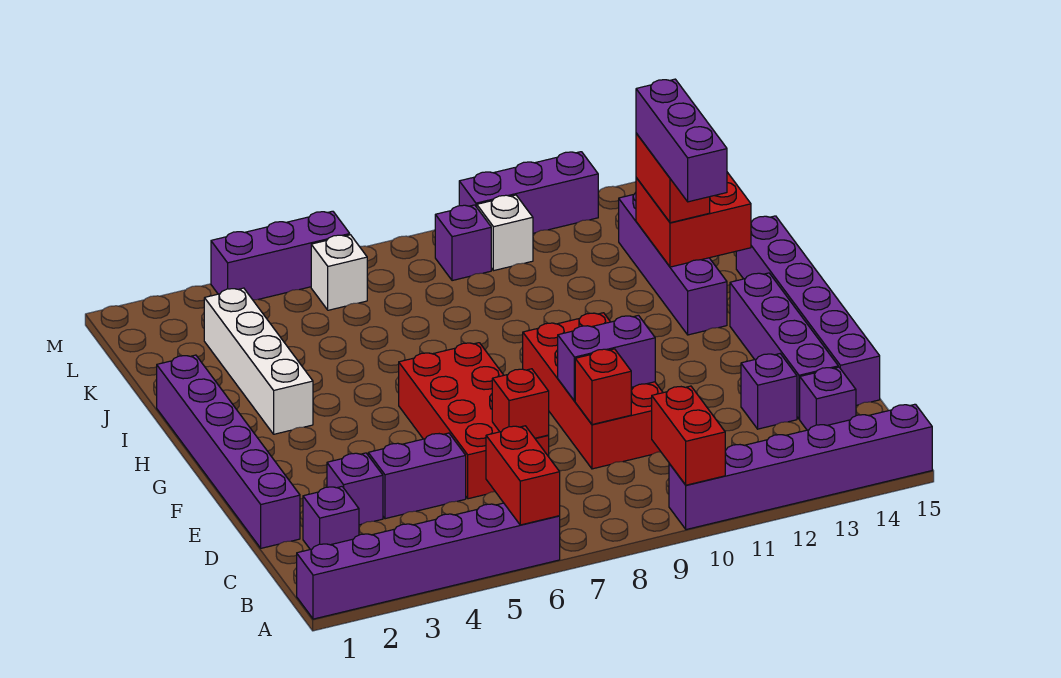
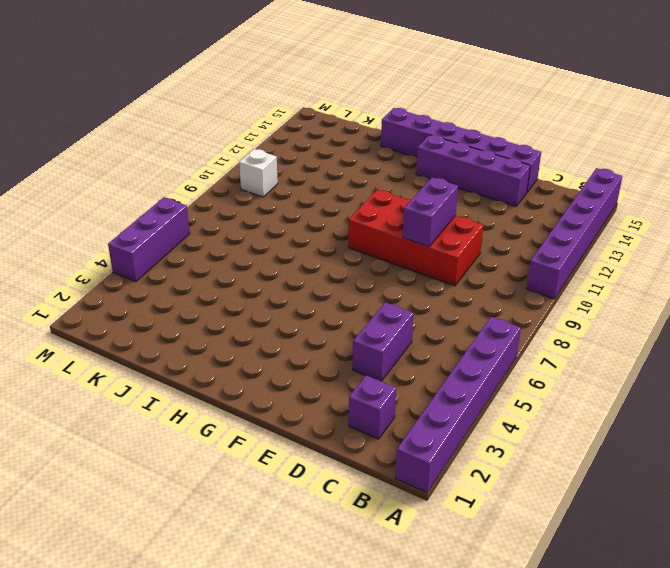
none -> purple brick C14 level 1
none -> purple brick D1:I1 level 1
none -> purple brick D3 level 1

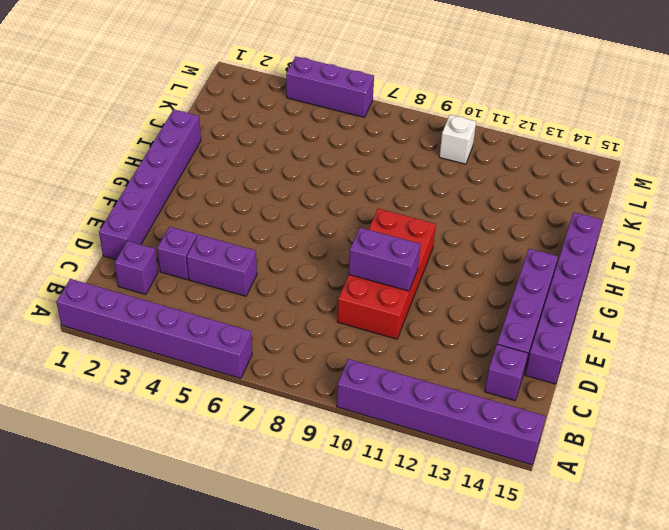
none -> red brick D6:G7 level 1
none -> purple brick D13 level 1
none -> white brick H3:K3 level 1

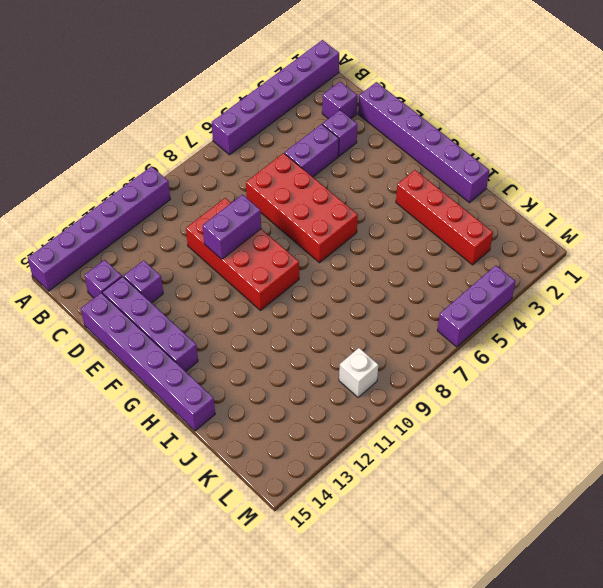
red brick H3:K3 level 1 -> white brick H3:K3 level 1
none -> purple brick H13:K13 level 1
none -> white brick L6 level 1
none -> purple brick L9 level 1

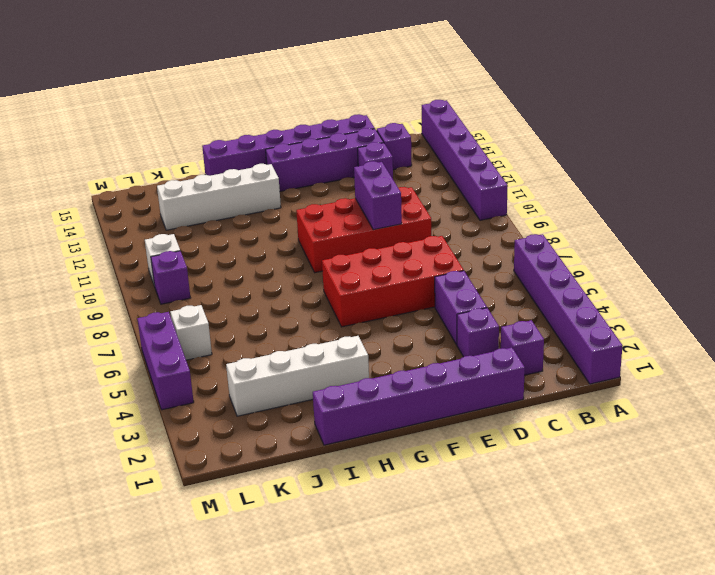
white brick H13:K13 level 1 -> purple brick H13:K13 level 1
none -> purple brick M10:M12 level 1
none -> red brick A6:B6 level 2
none -> red brick A10:B10 level 2

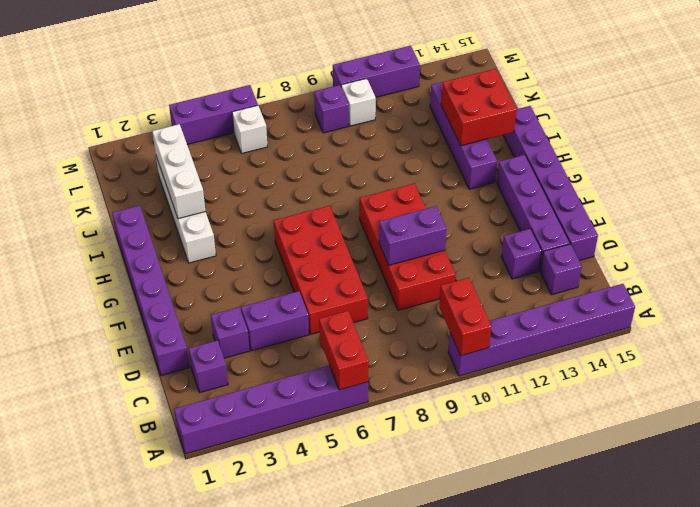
white brick I3:K3 level 2 -> none
none -> red brick D7 level 2
none -> red brick D9 level 2
none -> red brick I13:J13 level 3

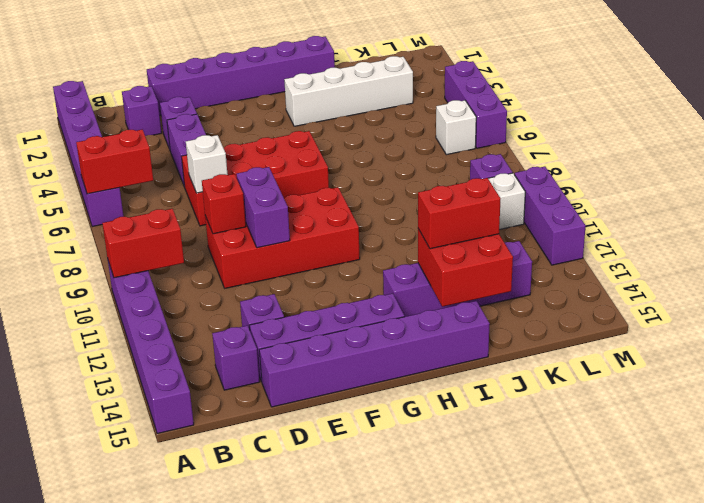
white brick D7 level 2 -> red brick D7 level 2
none -> purple brick H13:J13 level 4

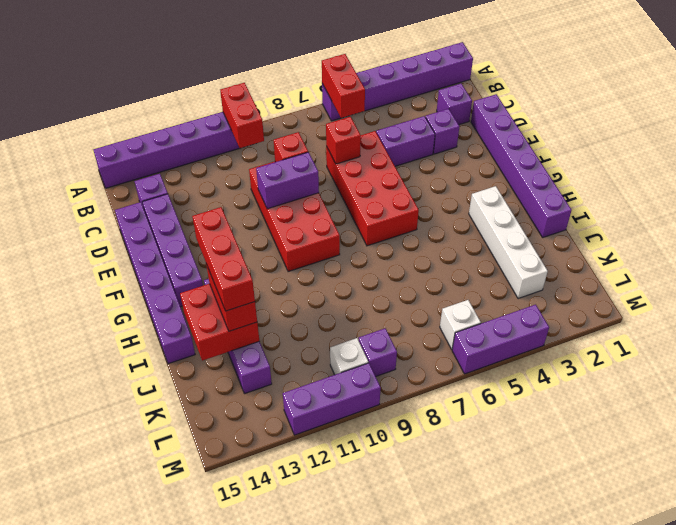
red brick H13:J13 level 4 -> purple brick H13:J13 level 4
none -> purple brick D13 level 1

